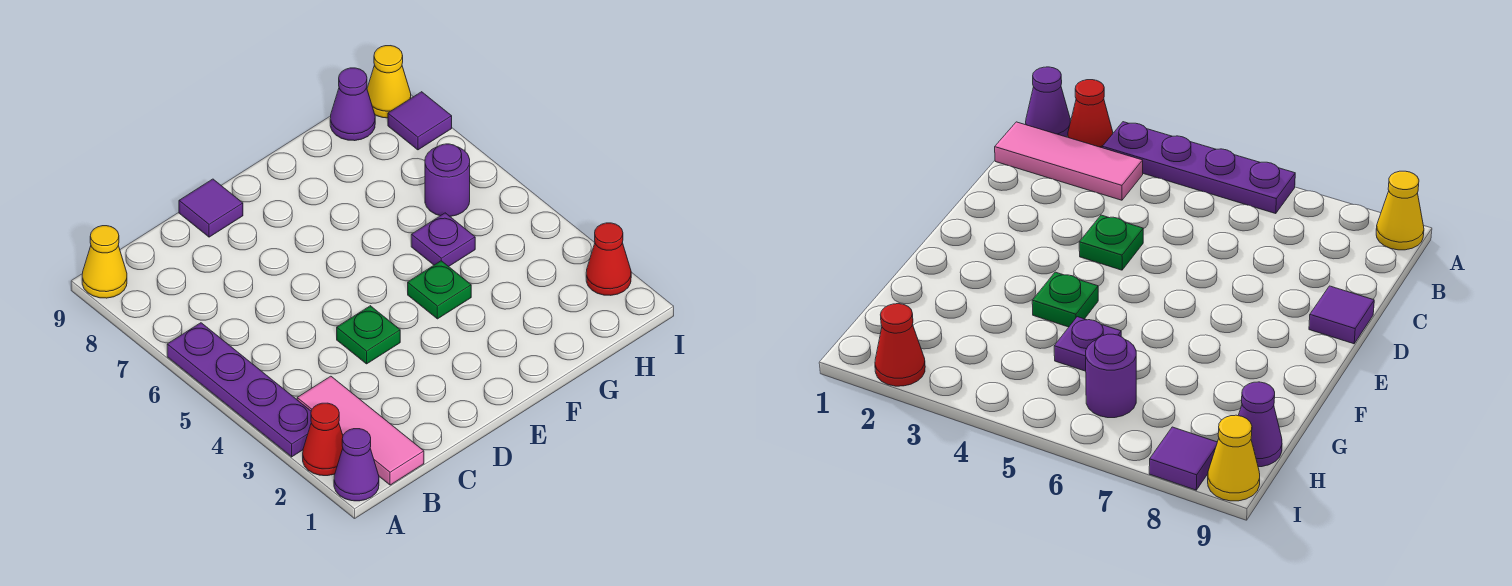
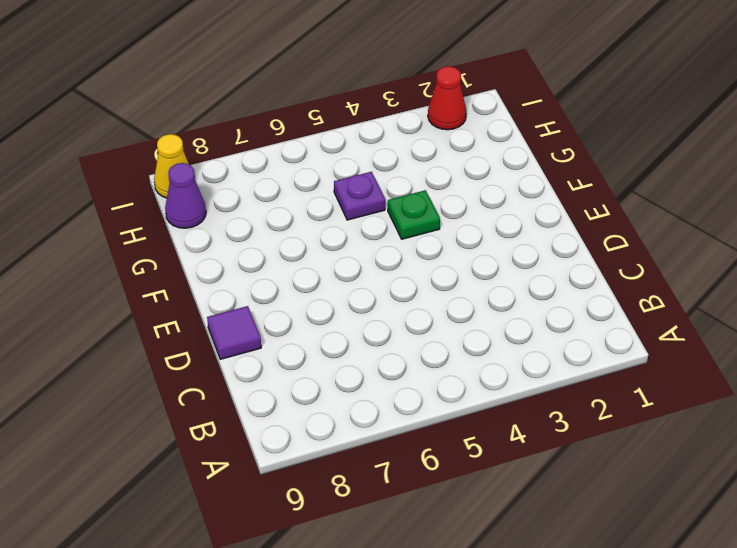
none -> purple cone A1 level 1
none -> red cone A2 level 1
none -> purple plate A3:A6 level 1

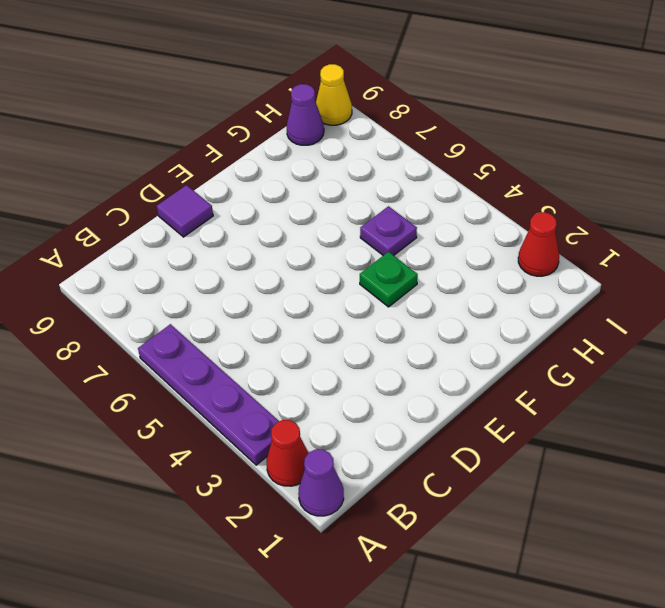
none -> yellow cone A9 level 1
none -> pink tile B1:B3 level 1
none -> green plate D4 level 1

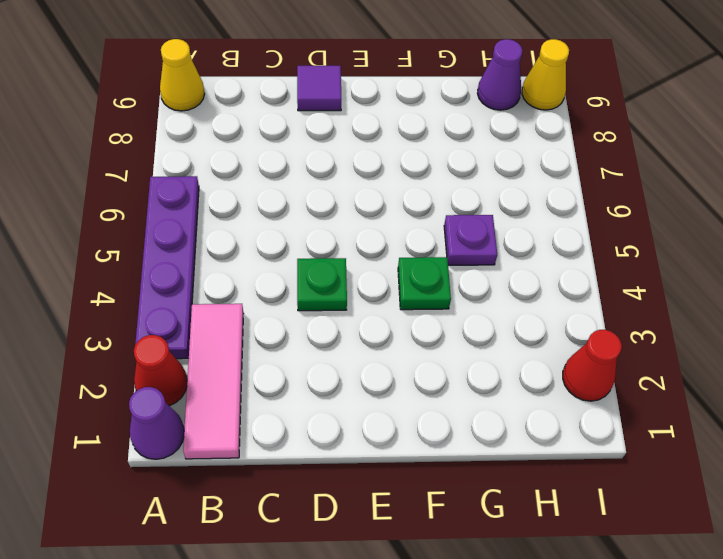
none -> purple round brick H6 level 1
none -> purple tile I8 level 1

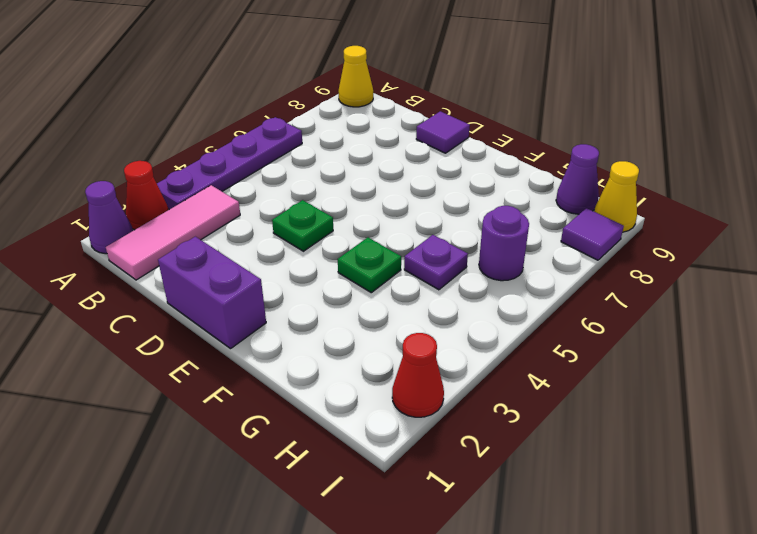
purple brick D1:E1 level 1 -> none

